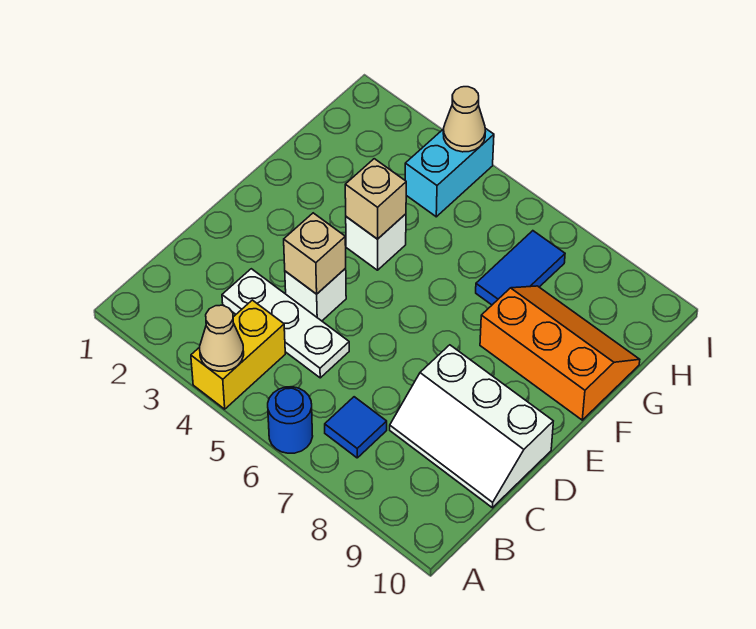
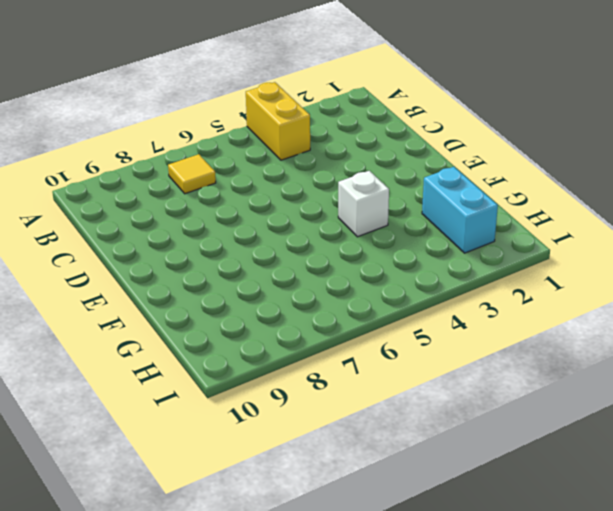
yellow tile B7 level 1 -> blue tile B7 level 1
cyan brick G2:H2 level 1 -> cyan brick H4:I4 level 1
none -> blue round brick A6 level 1
none -> white plate C3:C5 level 1
none -> white slope C8:D10 level 1 top D

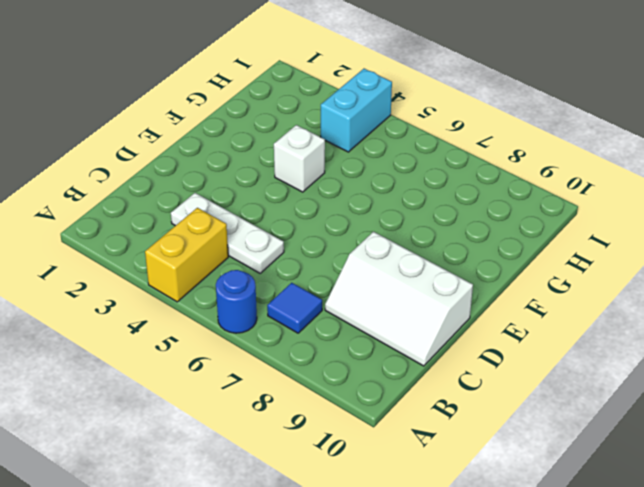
none -> white brick D4 level 1
none -> orange slope F8:G10 level 1 top F
none -> blue tile G7:H7 level 1

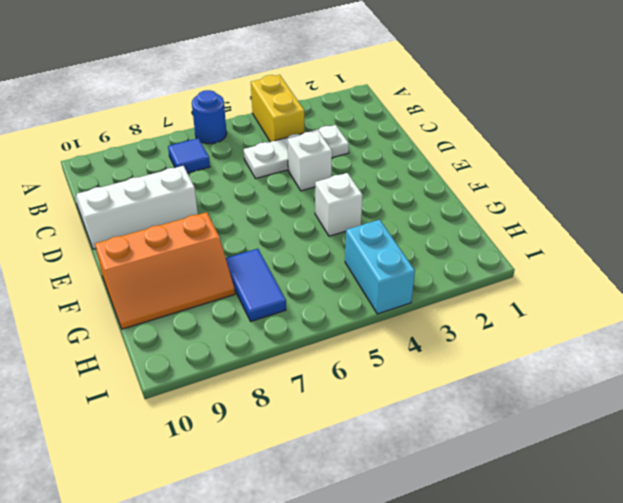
none -> tan cone A4 level 2
none -> tan brick D4 level 2
none -> tan brick F4 level 2

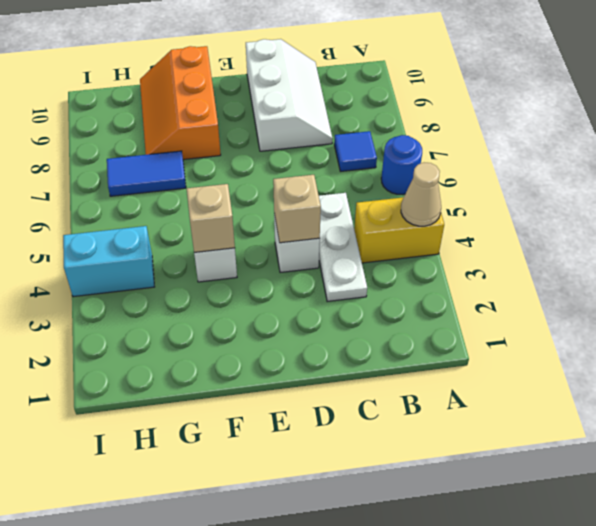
none -> tan cone I4 level 2

